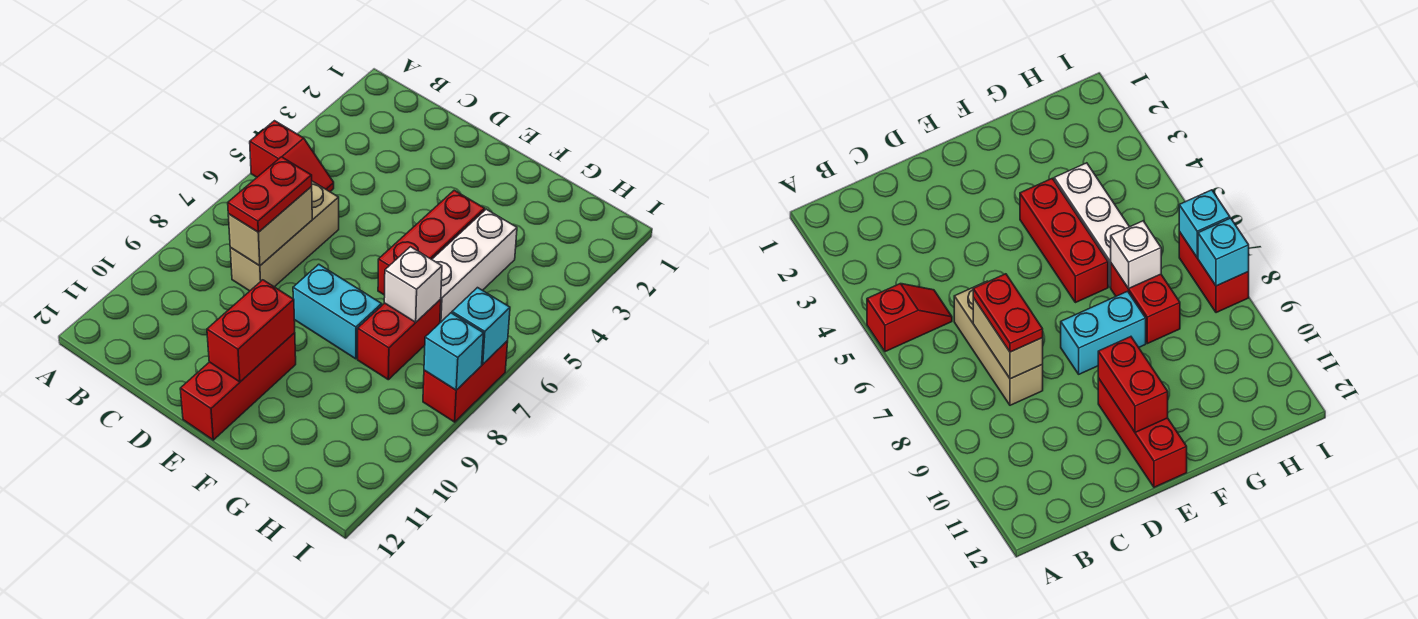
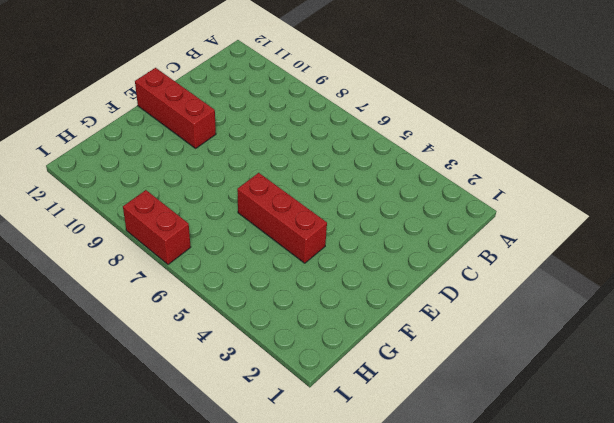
none -> red slope A5:B5 level 1 top A
none -> tan brick C6:C8 level 1
none -> cyan brick E8:F8 level 1

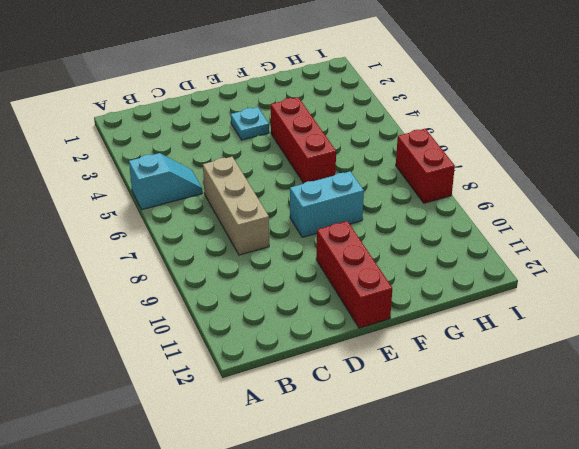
cyan slope A5:B5 level 1 top A -> red slope A5:B5 level 1 top A
cyan plate E3 level 1 -> none
none -> white brick G4:G6 level 1
none -> red brick G7:G8 level 1
none -> tan brick C7:C8 level 2

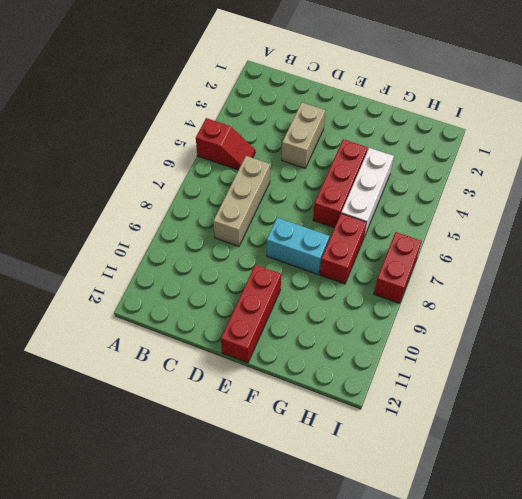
tan brick D3:D4 level 1 -> tan brick C7:C8 level 2
none -> red brick E10:E11 level 2
none -> white brick G7 level 2
none -> cyan brick I7 level 2

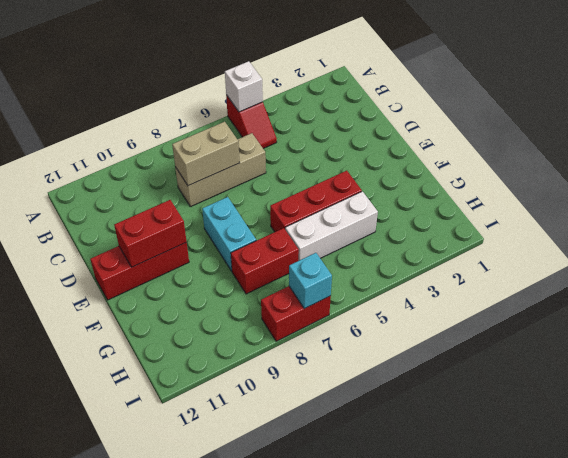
white brick A5 level 2 -> white brick G7 level 2
none -> cyan brick I8 level 2
none -> red plate C7:C8 level 3

